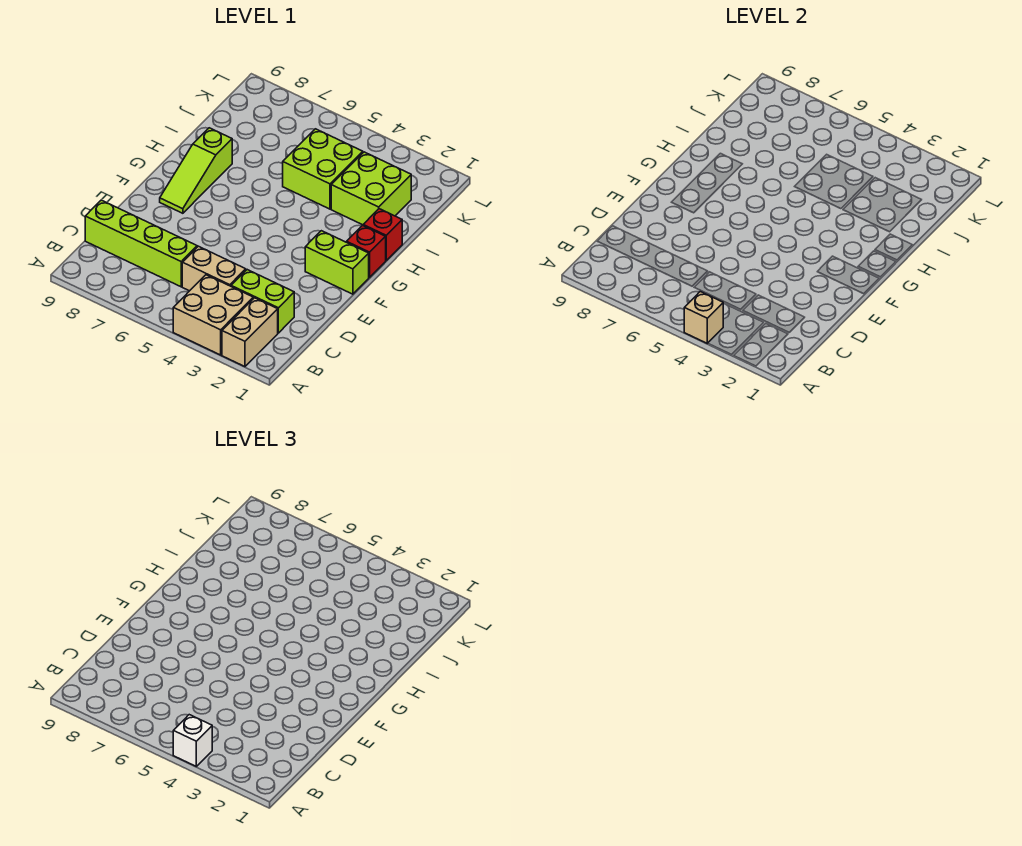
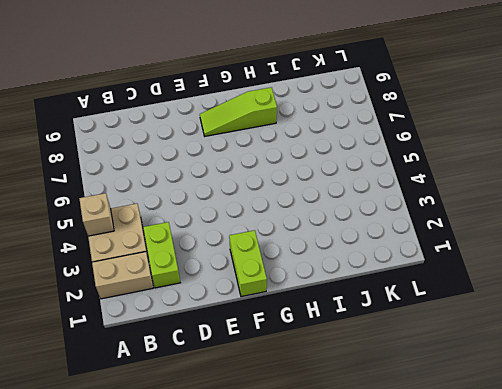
none -> tan brick C4:C5 level 1
none -> lime brick C6:C9 level 1
none -> red brick G1 level 1

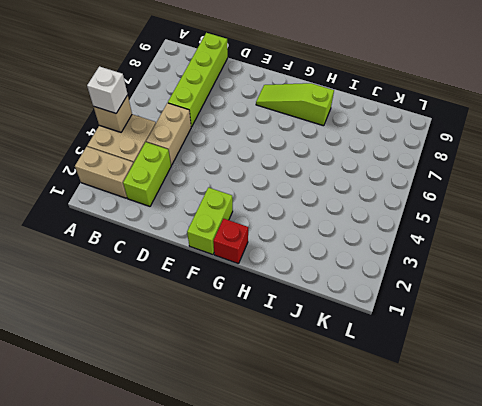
none -> red brick H1 level 1
none -> lime brick I2:J3 level 1
none -> lime brick I4:J5 level 1

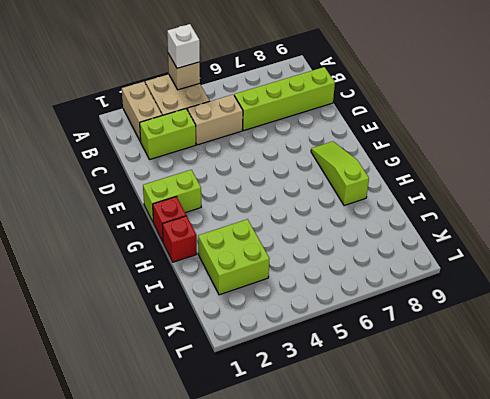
none -> lime brick I4:J5 level 1

